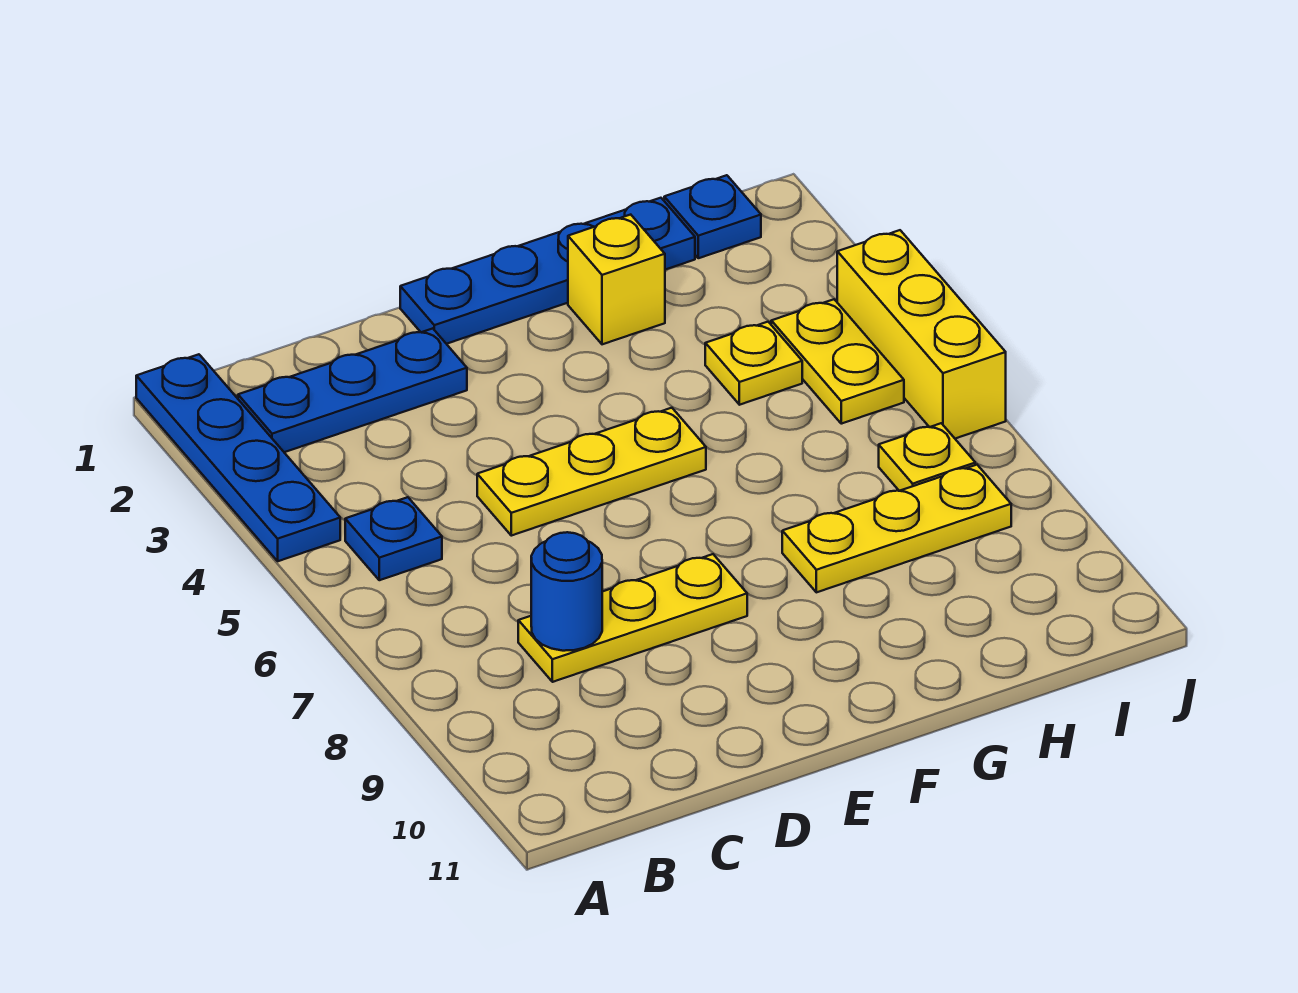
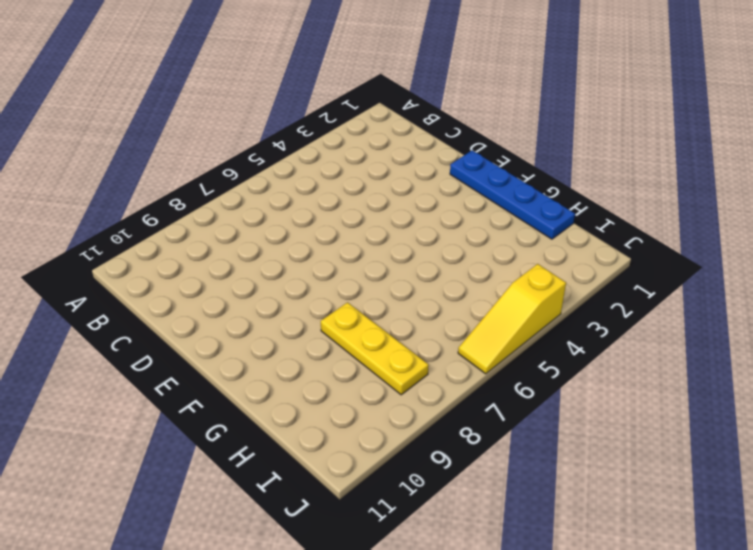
yellow slope J4:J6 level 1 top 4 -> yellow brick J4:J6 level 1
none -> blue plate A1:A4 level 1
none -> blue plate B2:D2 level 1
none -> blue plate B5 level 1

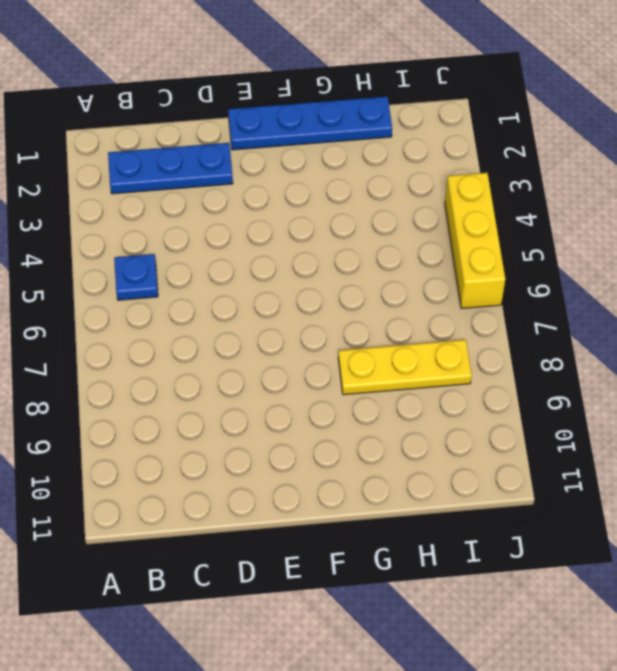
none -> blue plate A1:A4 level 1
none -> yellow plate C8:E8 level 1
none -> yellow plate D5:F5 level 1

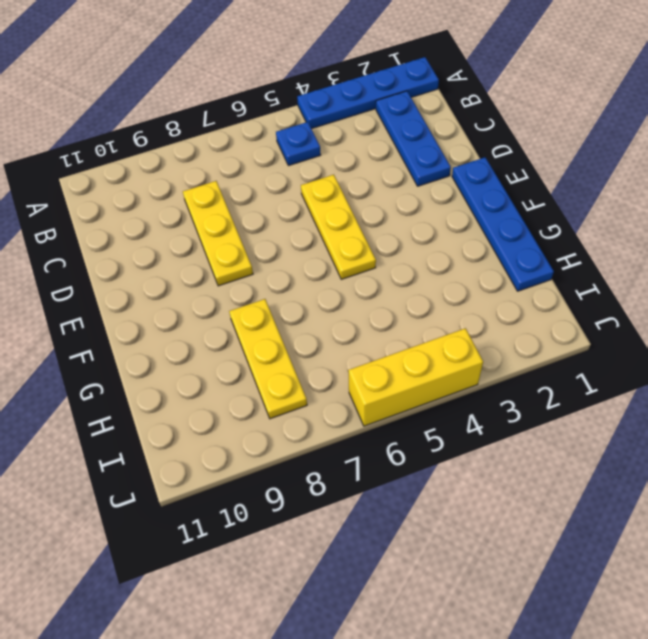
none -> yellow brick G2 level 1
none -> yellow plate H4 level 1
none -> blue plate I1 level 1

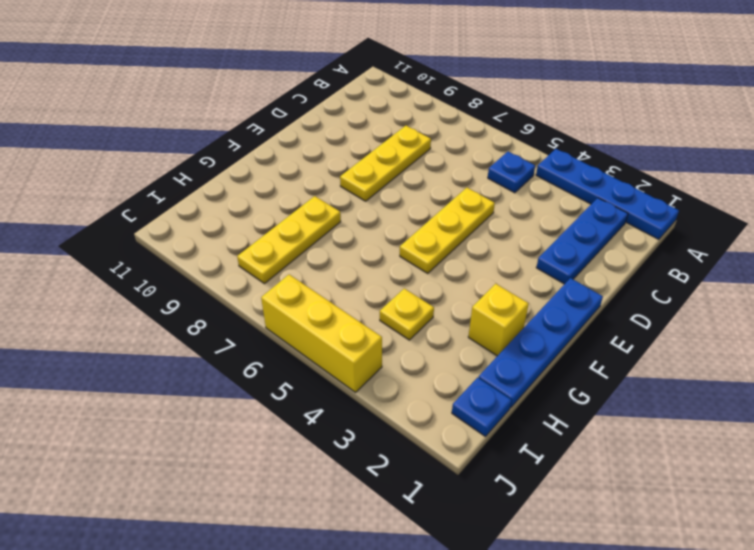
none -> yellow plate I4:I5 level 1
none -> yellow plate I7 level 1
none -> blue round brick C8 level 2

